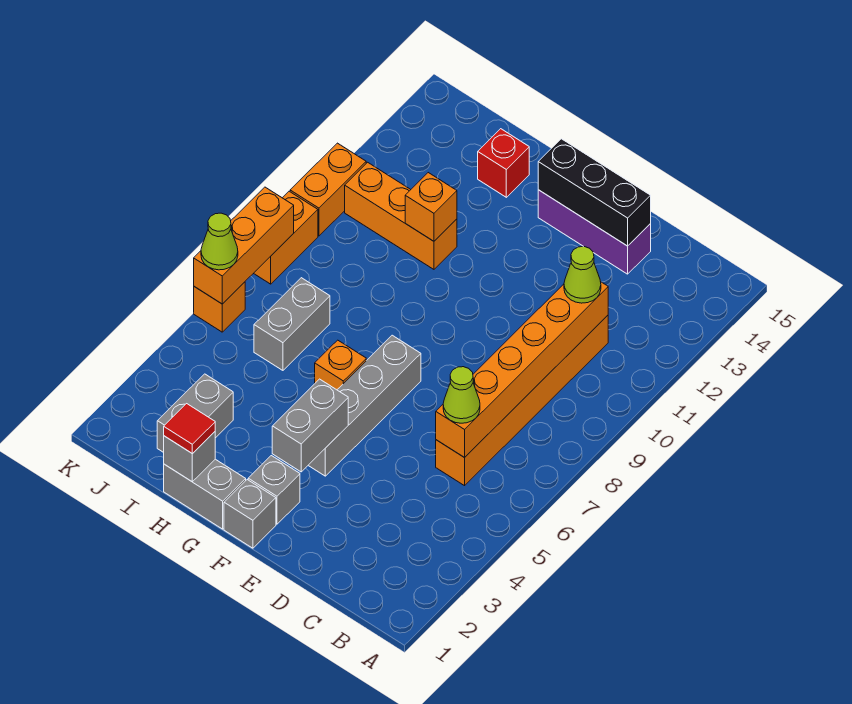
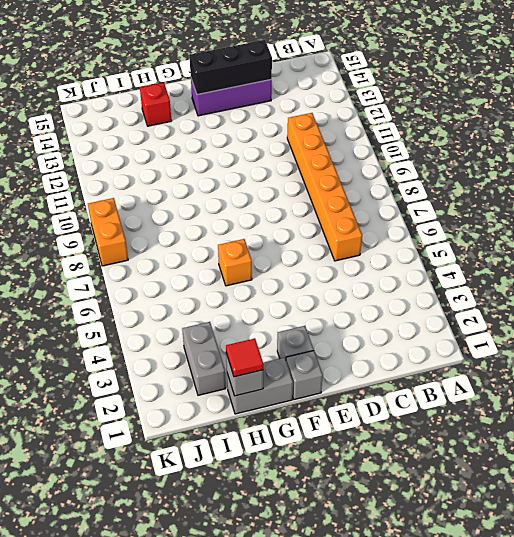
none -> grey brick F4:F7 level 1
none -> orange brick H11:J11 level 1
none -> grey brick I6:I7 level 1

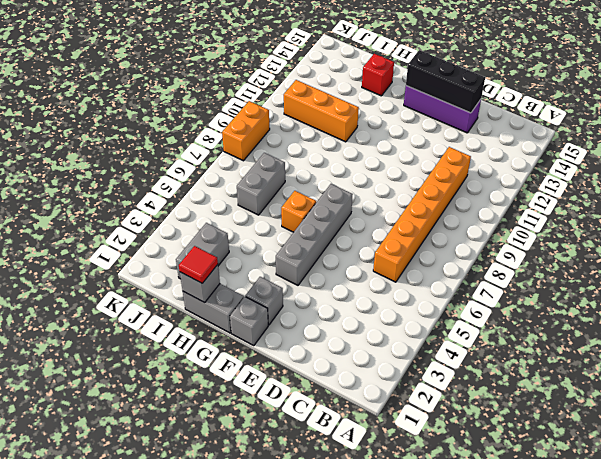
none -> orange brick K6 level 1
none -> orange brick K10:K11 level 1
none -> orange brick C6:C11 level 2

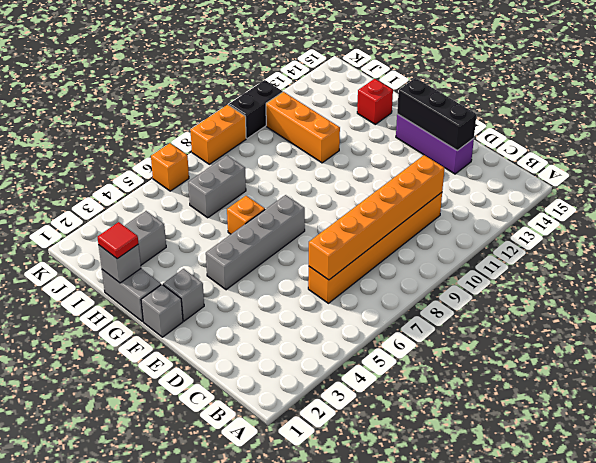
black brick K10:K11 level 1 -> orange brick K10:K11 level 1
none -> grey brick F3:F4 level 2
none -> orange brick H11 level 2
none -> orange brick K6:K8 level 2

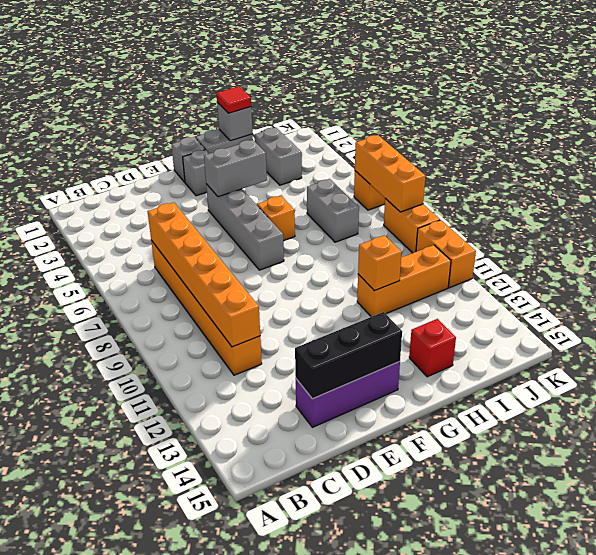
grey brick F4:G4 level 2 -> grey brick F3:F4 level 2
none -> lime cone C6 level 3
none -> lime cone C11 level 3
none -> lime cone K6 level 3

